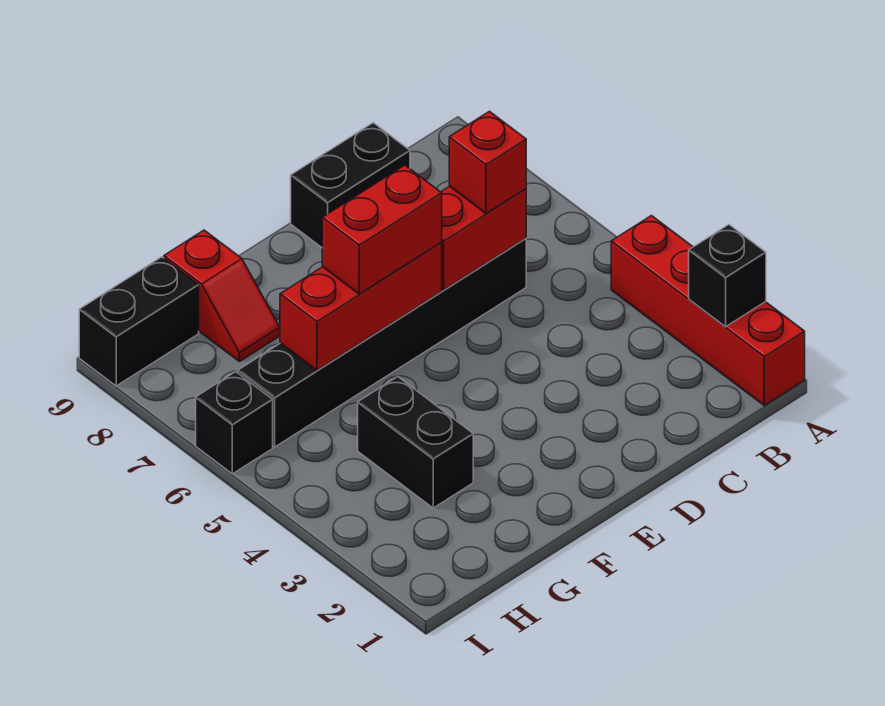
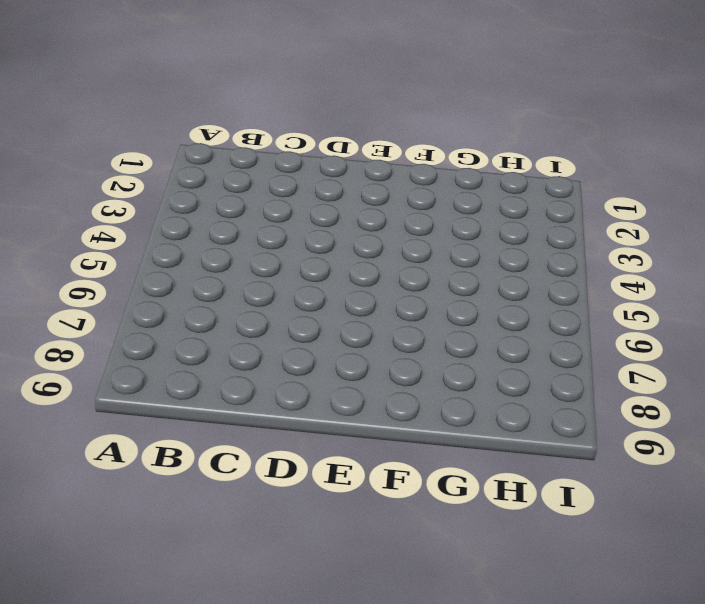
none -> red brick A1:A4 level 1
none -> black brick C6:H6 level 1
none -> black brick C9:D9 level 1

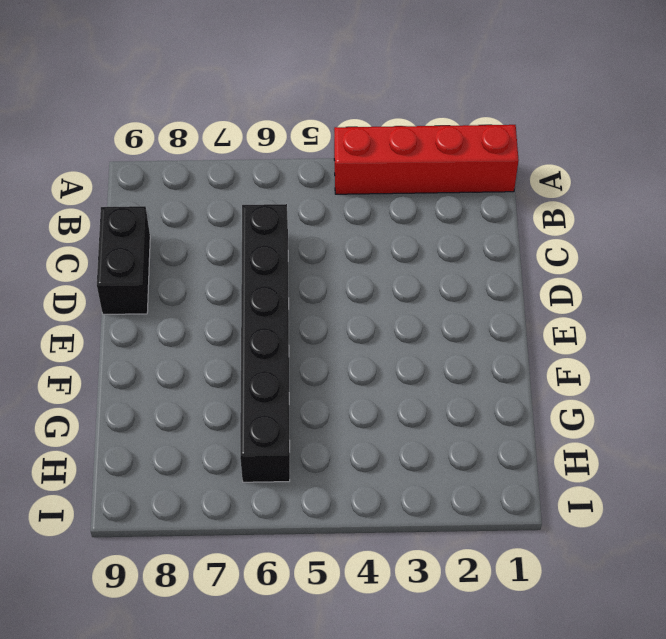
none -> black brick G3:G4 level 1
none -> red slope G8:G9 level 1 top 9
none -> black brick H9:I9 level 1

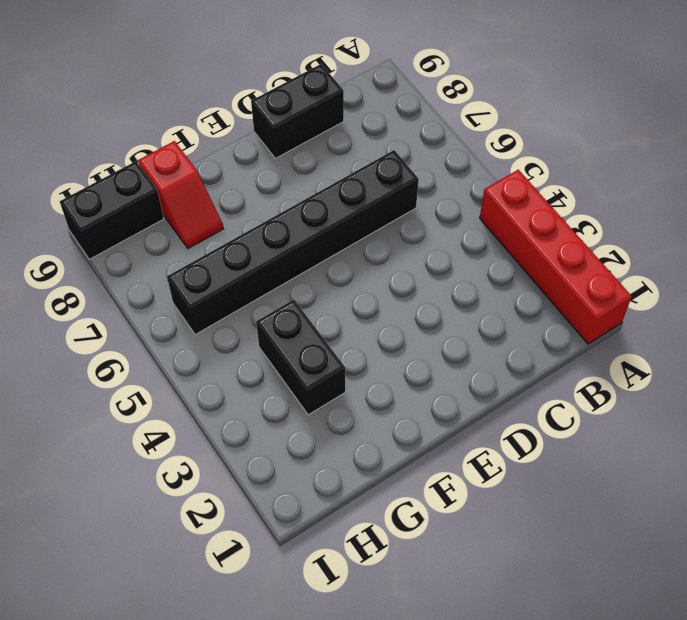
none -> black brick I6 level 1
none -> black brick A2 level 2
none -> red brick C6:D6 level 2

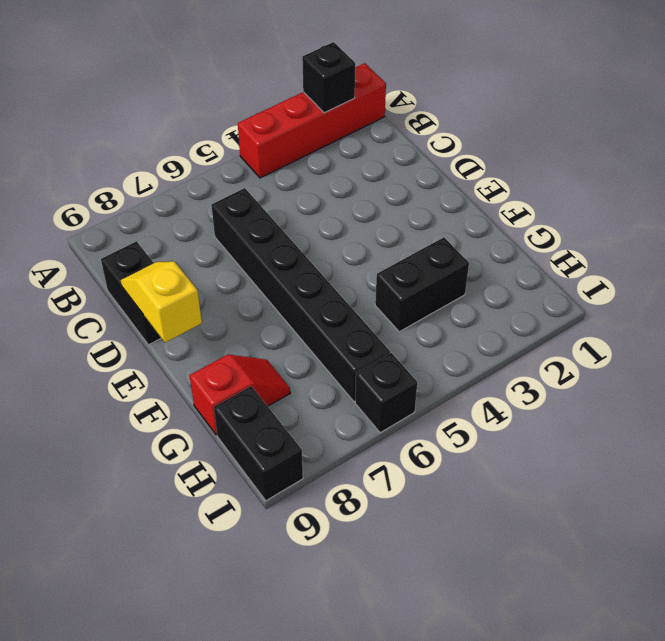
yellow slope D9:E9 level 2 top E -> none
none -> red brick C6:D6 level 2
none -> red brick E6:G6 level 2
none -> red brick C6 level 3

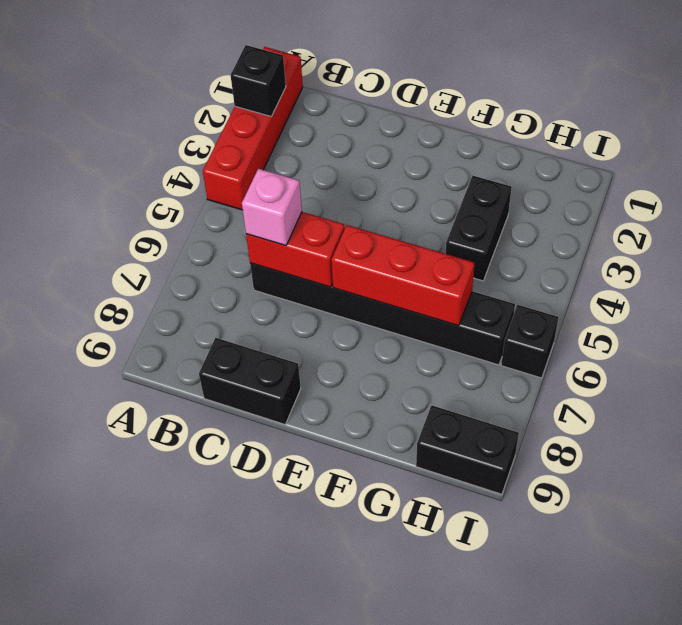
pink brick C6 level 3 -> red brick C6 level 3
none -> red slope G8:G9 level 1 top 9
none -> red brick E6:F6 level 3

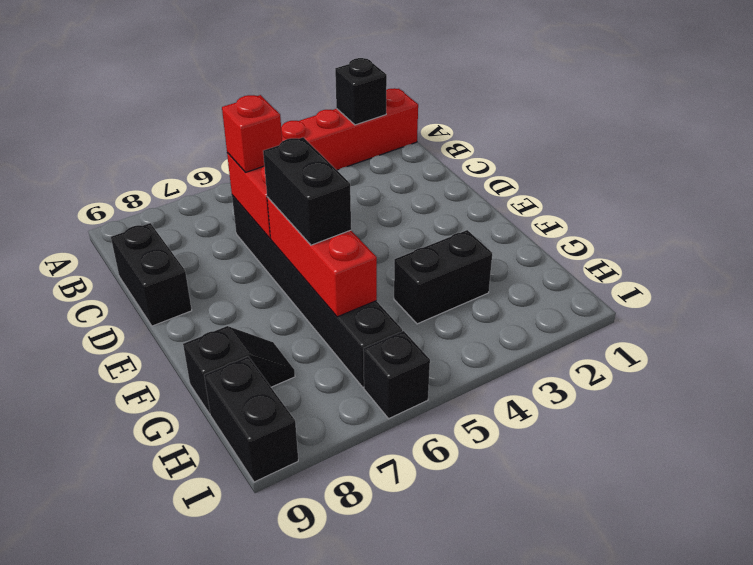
black brick E6:F6 level 3 -> red brick E6:F6 level 3
black slope G8:G9 level 1 top 9 -> red slope G8:G9 level 1 top 9

